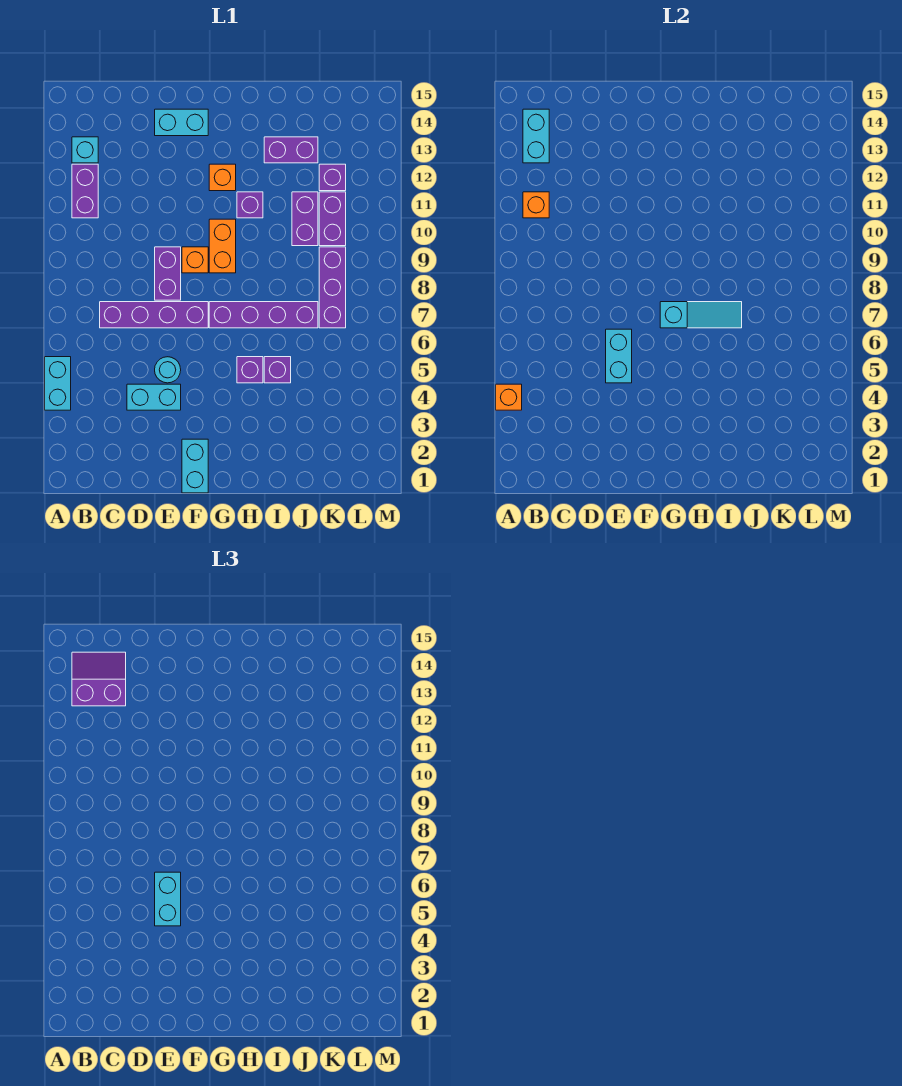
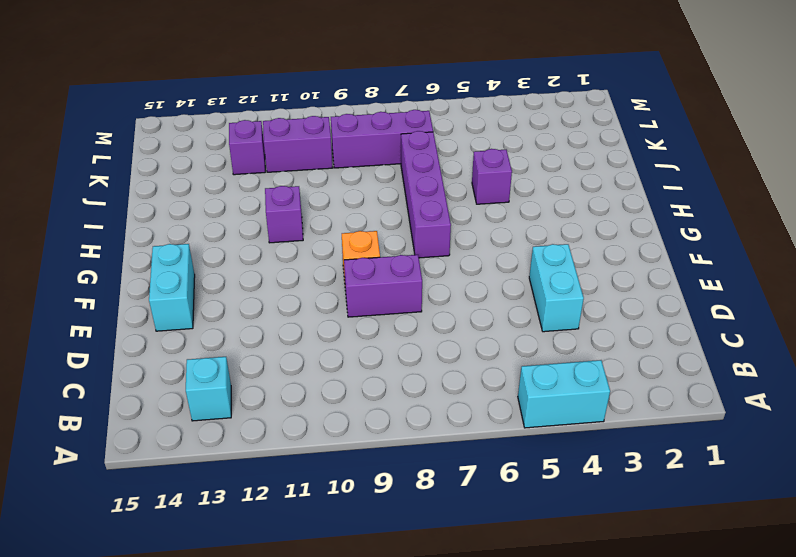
none -> purple brick B11:B12 level 1
none -> purple brick C7:F7 level 1
none -> cyan round brick E5 level 1

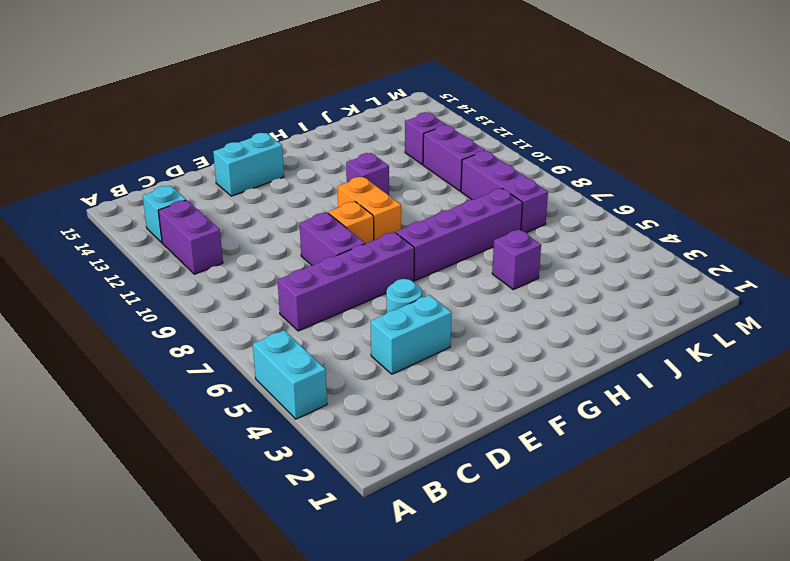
none -> cyan brick F1:F2 level 1
none -> orange brick G12 level 1
none -> purple brick H5 level 1

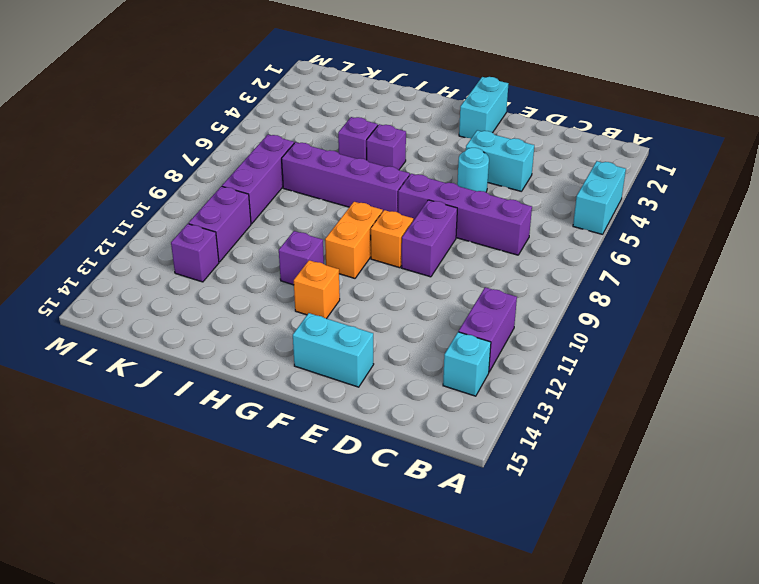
none -> purple brick I13:J13 level 1
none -> purple brick J10:J11 level 1
none -> orange brick A4 level 2

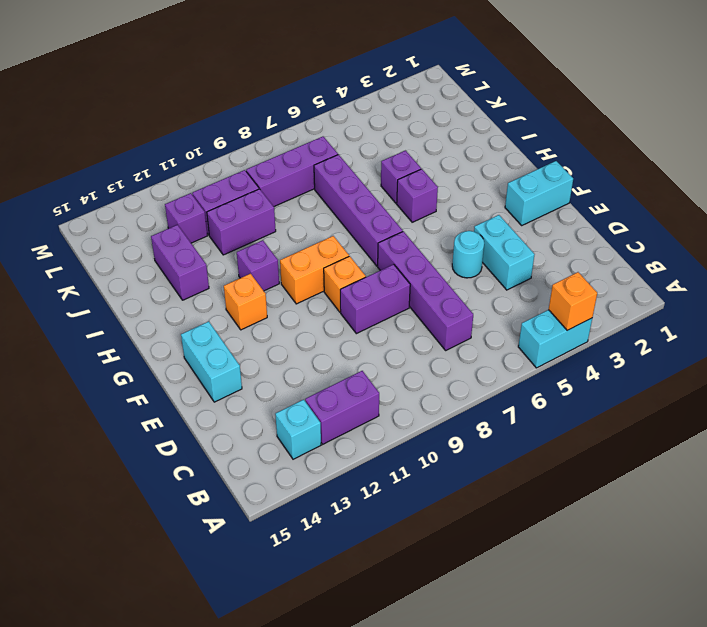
none -> orange brick B11 level 2
none -> cyan brick B13:B14 level 2
none -> cyan brick E5:E6 level 2

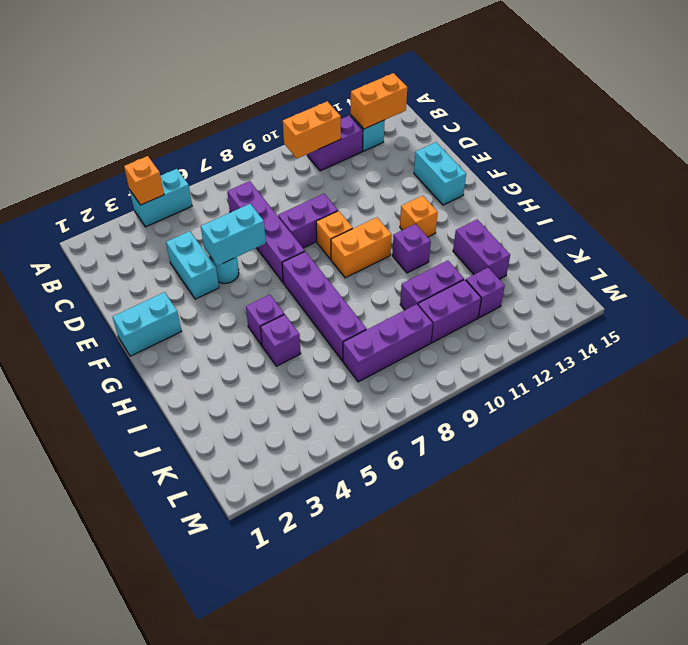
orange brick B10:B11 level 2 -> orange brick B11 level 2
orange brick B13:B14 level 2 -> cyan brick B13:B14 level 2
none -> cyan slope G7:I7 level 2 top G
none -> purple slope B13:C14 level 3 top 13
none -> cyan brick E5:E6 level 3

